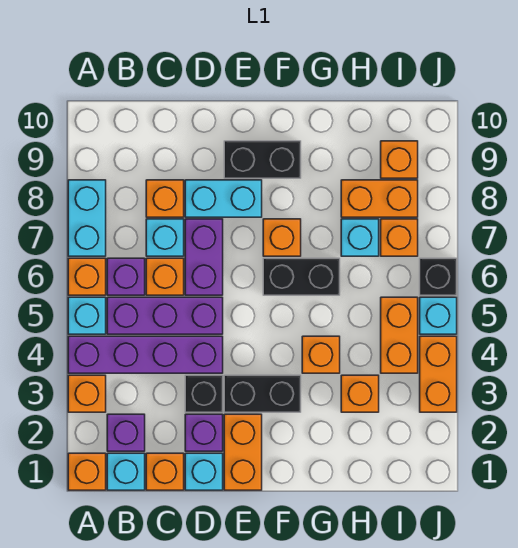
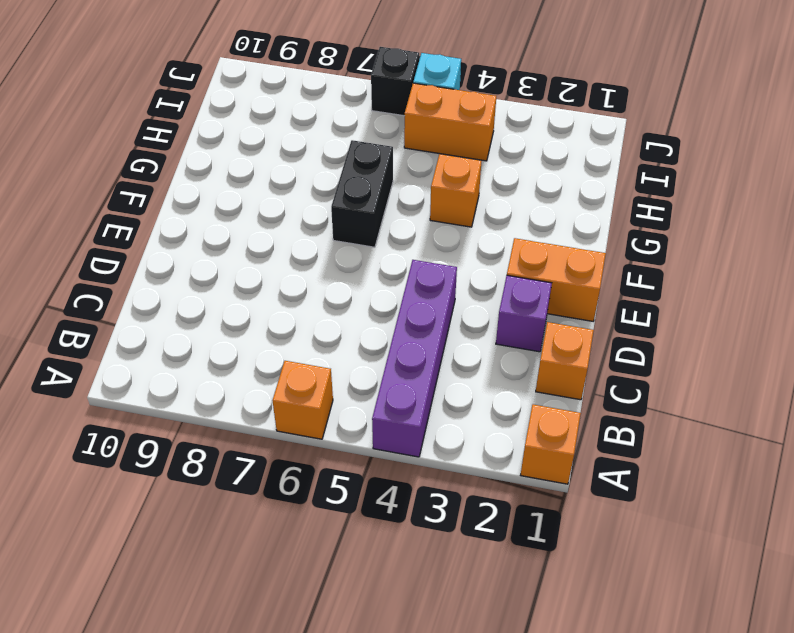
none -> orange brick A3 level 1
none -> cyan brick A5 level 1
none -> cyan brick A7:A8 level 1
none -> cyan brick B1 level 1

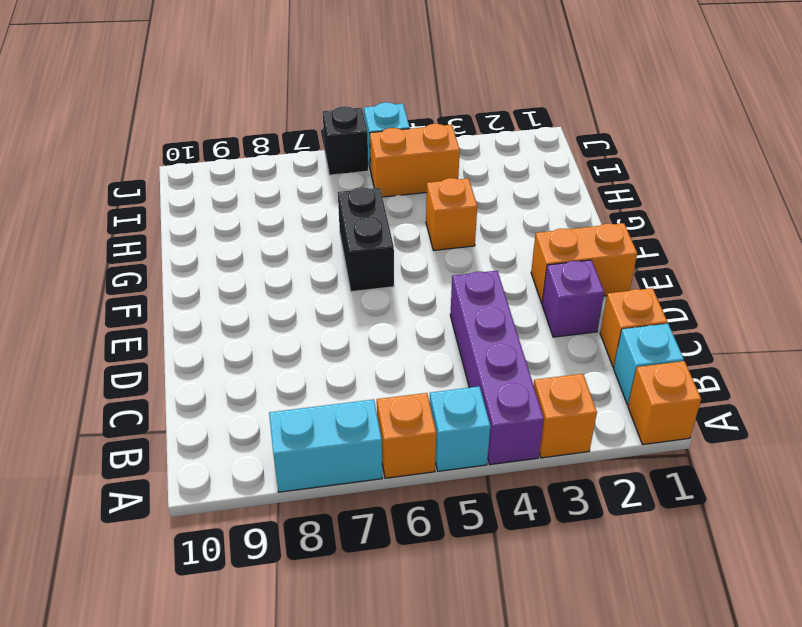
none -> purple brick B2 level 1
none -> purple brick B5:D5 level 1
none -> purple brick B6 level 1
none -> orange brick C6 level 1

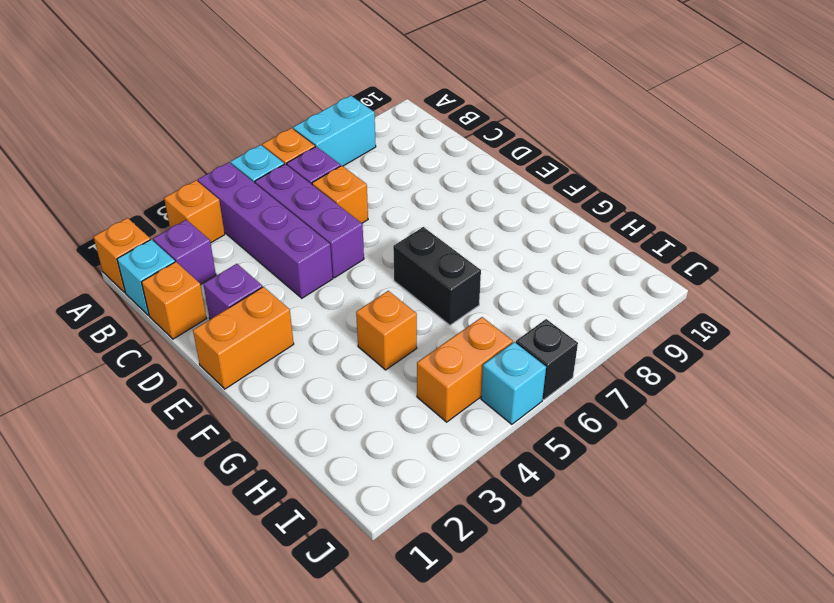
none -> cyan brick C7 level 1
none -> orange brick C8 level 1
none -> cyan brick D1 level 1
none -> black brick D3 level 1

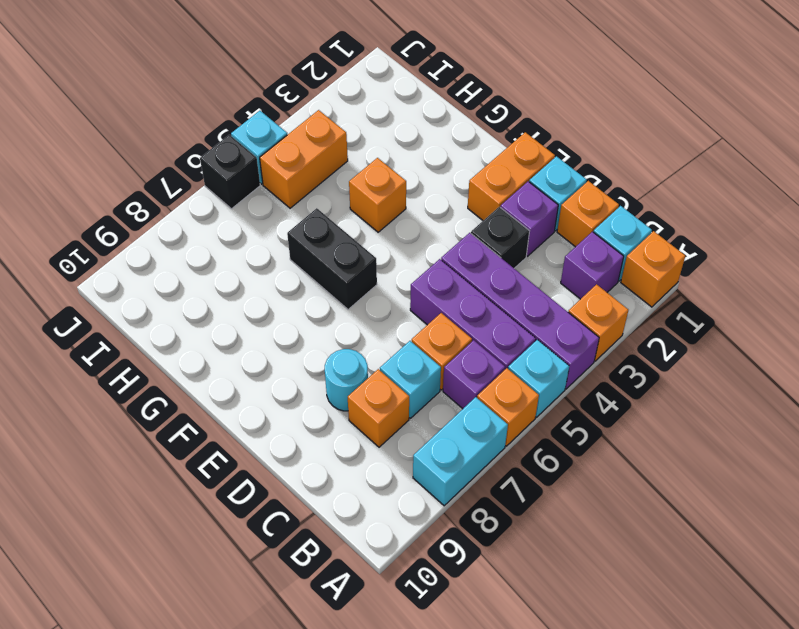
cyan round brick D8 level 1 -> cyan brick D8:E8 level 1
none -> purple brick D6:D7 level 1
none -> black brick E3:F3 level 1
none -> black brick E9:F9 level 1
none -> orange brick F7 level 1

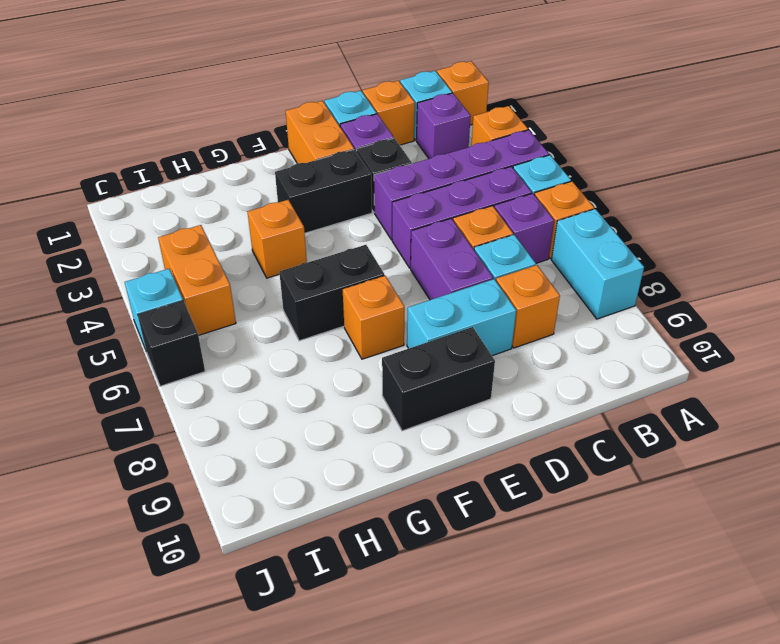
none -> orange brick H3 level 1
none -> cyan brick H7 level 1
none -> orange brick H8:I8 level 1
none -> orange brick I7 level 1

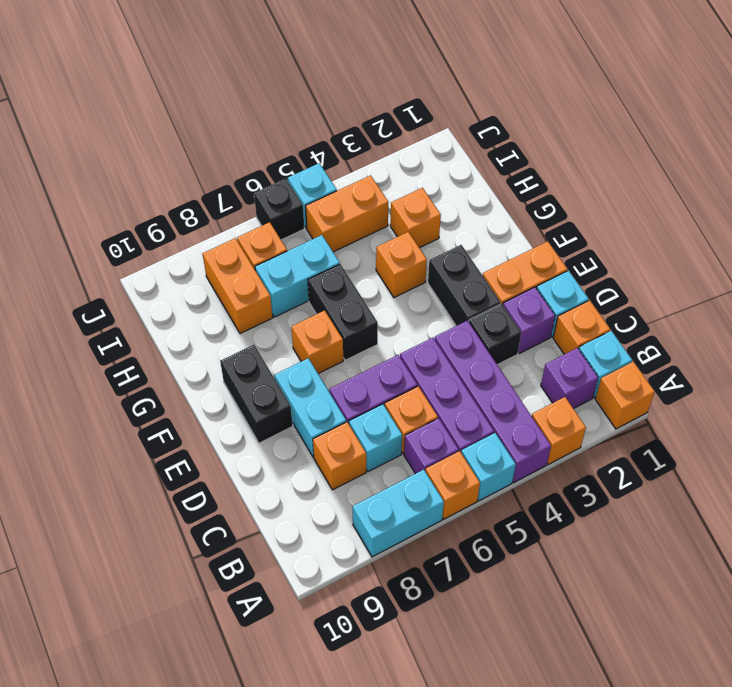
cyan brick H6:H7 level 1 -> cyan brick H7 level 1
none -> orange brick I9 level 1
none -> orange brick J3:J4 level 1

